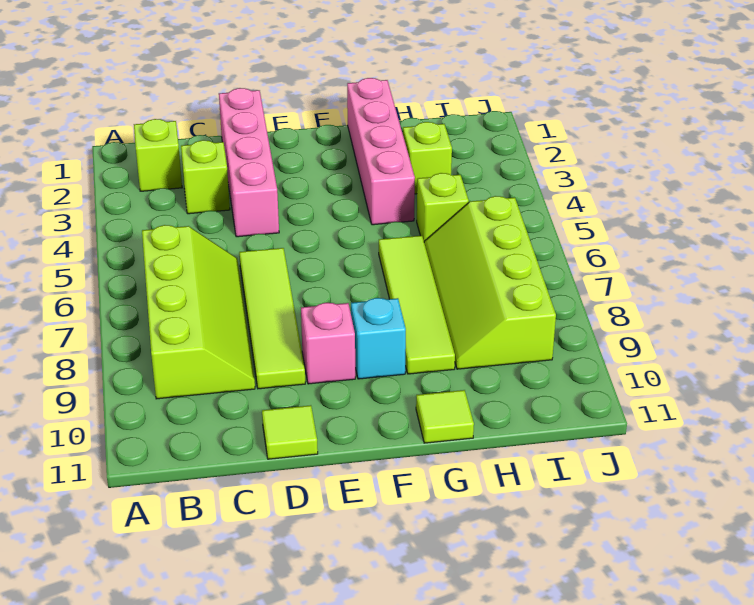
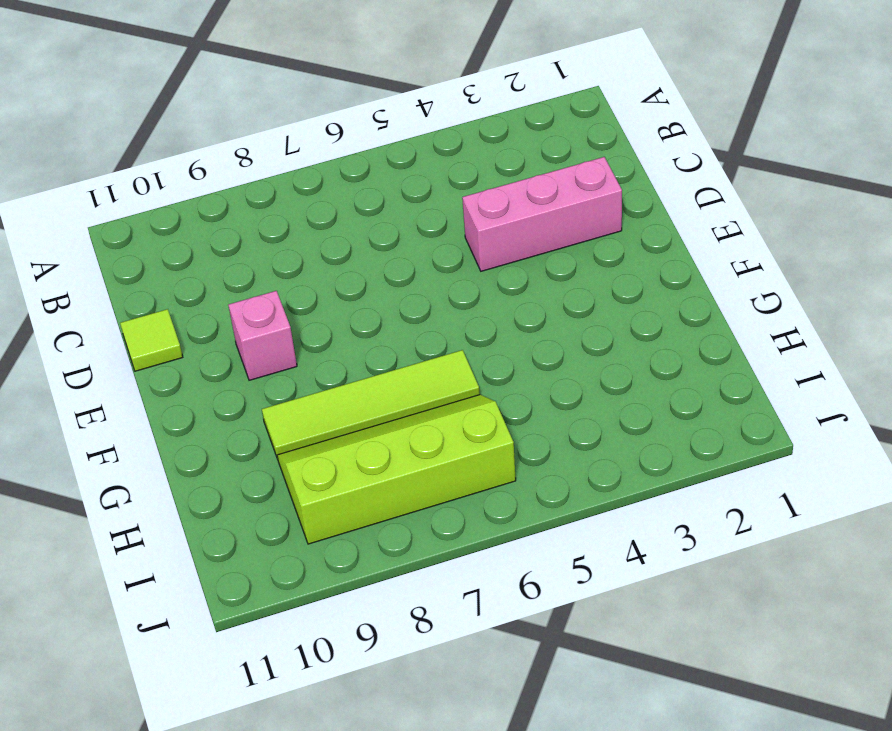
pink brick D2:D4 level 1 -> pink brick D1:D4 level 1
none -> lime brick B2 level 1
none -> lime slope B6:C9 level 1 top B
none -> lime brick C3 level 1

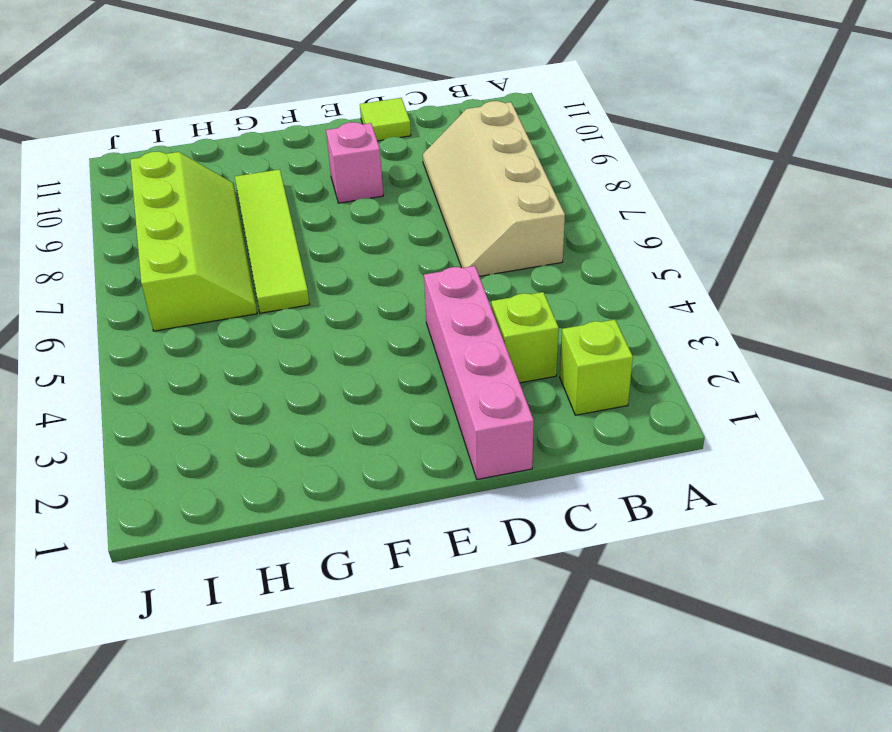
tan slope B6:C9 level 1 top B -> lime slope B6:C9 level 1 top B
none -> lime tile D6:D9 level 1
none -> cyan brick F9 level 1
none -> pink brick G1:G4 level 1

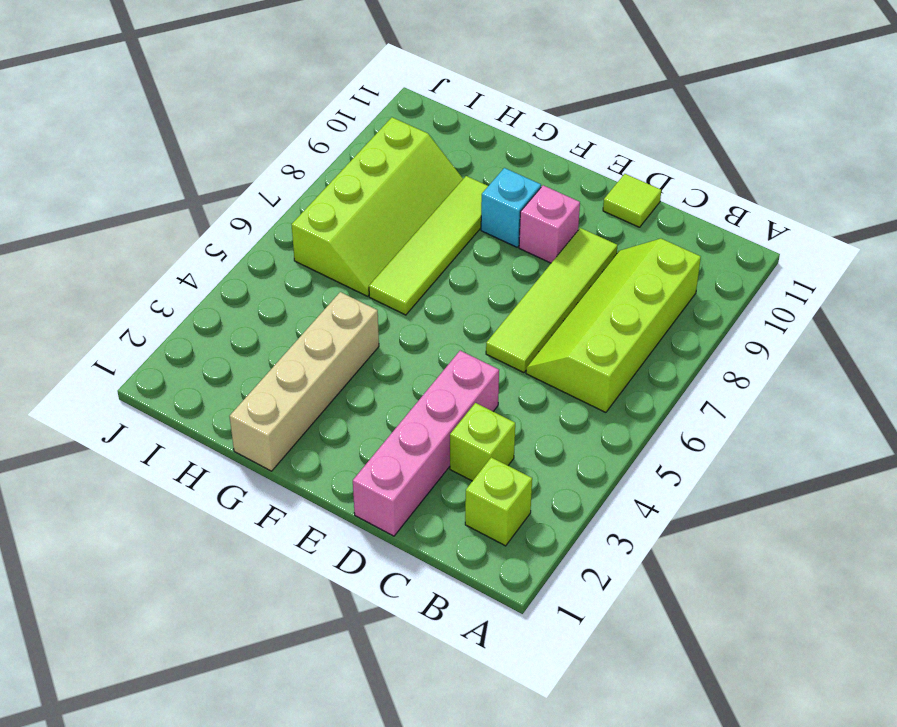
tan brick G1:G4 level 1 -> pink brick G1:G4 level 1
none -> lime tile G11 level 1
none -> lime brick H3 level 1
none -> lime brick H5 level 1

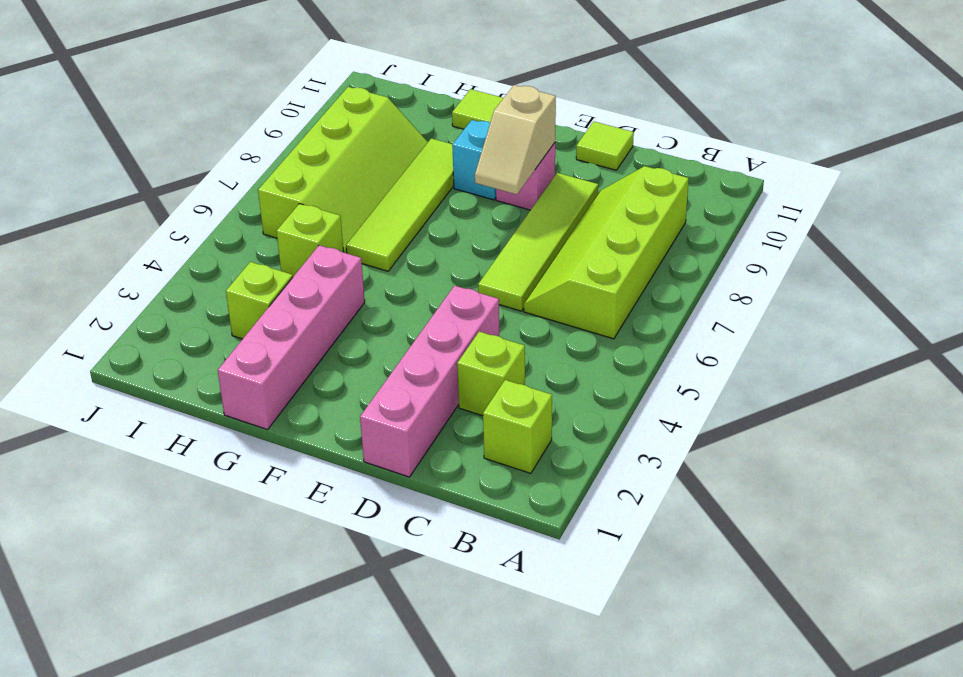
tan slope E8:E9 level 2 top 9 -> none

